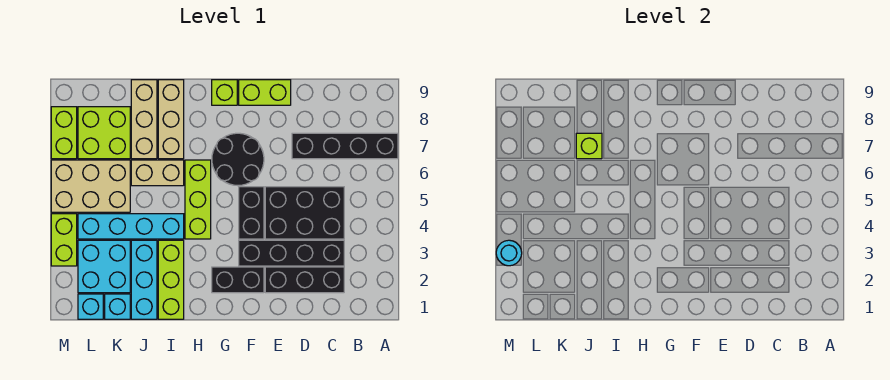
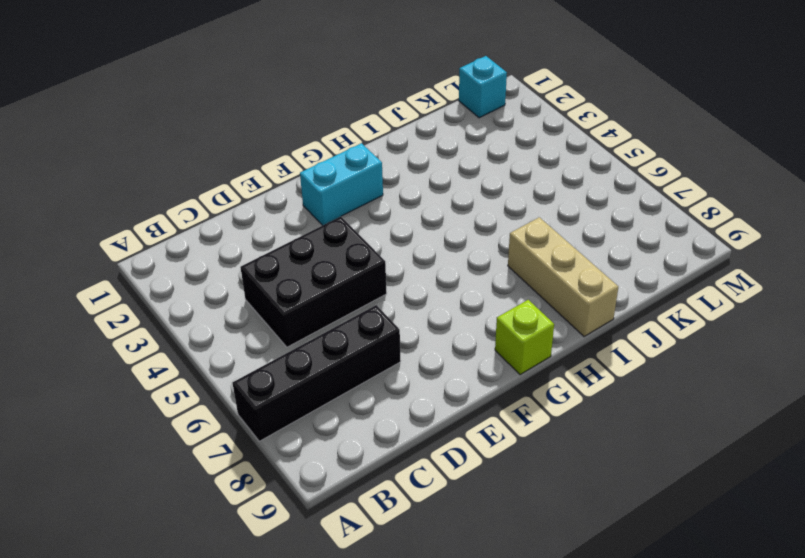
cyan brick F2:G2 level 1 -> black brick F2:G2 level 1
none -> black brick C2:E2 level 1
none -> black brick C3:F3 level 1
none -> lime brick E9:F9 level 1

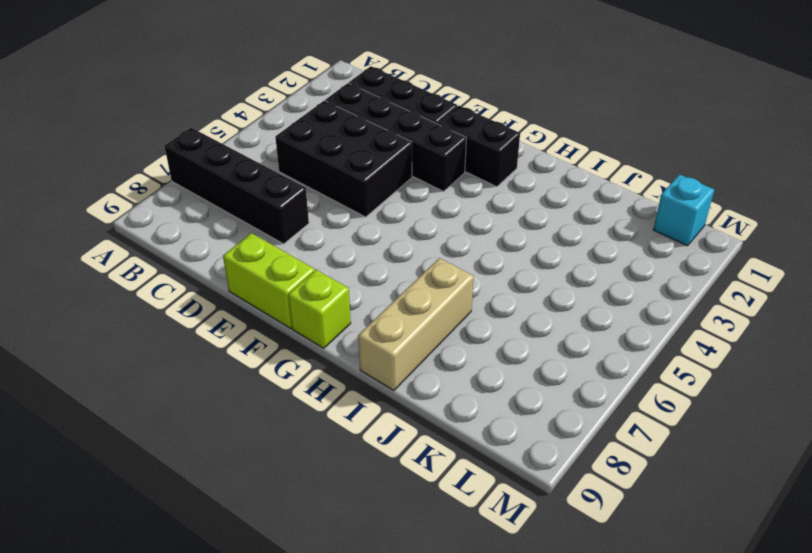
none -> black brick F4:F5 level 1
none -> black round brick F6:G7 level 1
none -> lime brick H4:H6 level 1

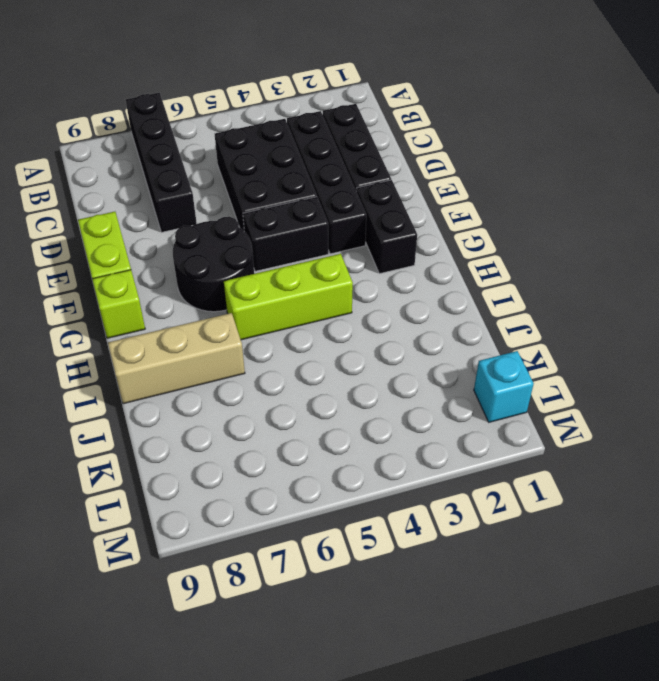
none -> lime brick I1:I3 level 1
none -> cyan brick I4:L4 level 1
none -> tan brick I6:J6 level 1

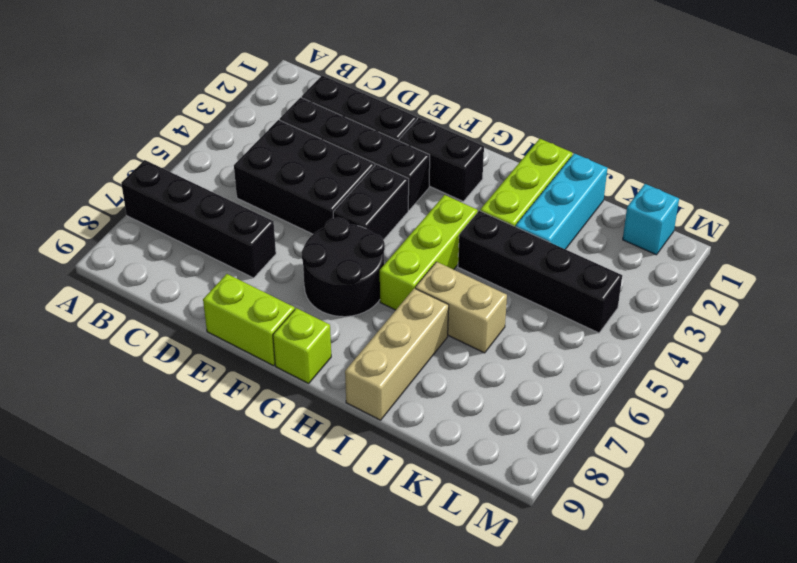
black brick I4:L4 level 1 -> cyan brick I4:L4 level 1
none -> tan brick J7:J9 level 1
none -> cyan brick K1 level 1
none -> cyan brick K2:L3 level 1

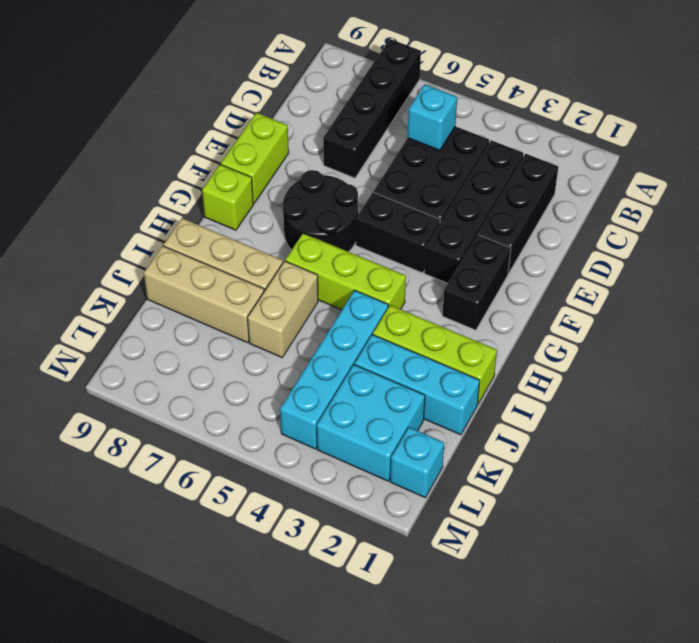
cyan brick C5 level 2 -> cyan brick K1 level 1
none -> tan brick K5:M6 level 1
none -> lime brick K7:L8 level 1
none -> lime brick M3:M4 level 1

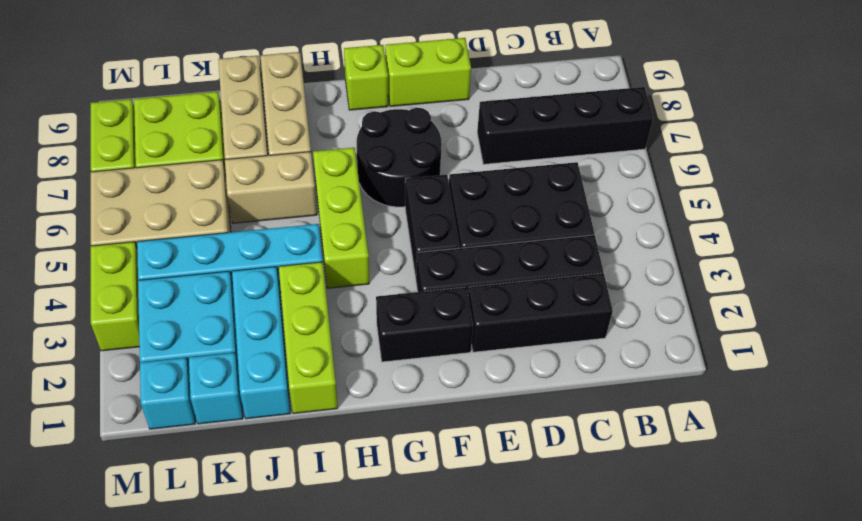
none -> lime brick J7 level 2
none -> cyan round brick M3 level 2

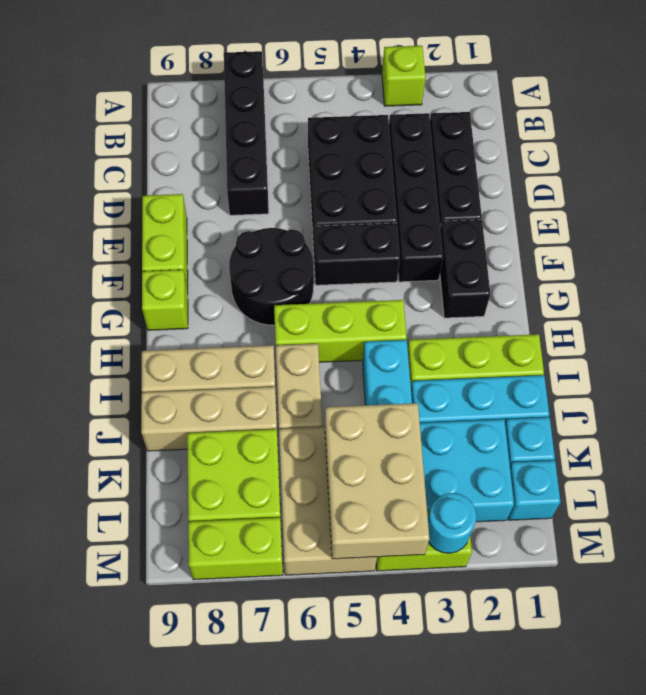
lime brick A3 level 1 -> lime brick J7 level 2
tan brick K4:M5 level 2 -> none

